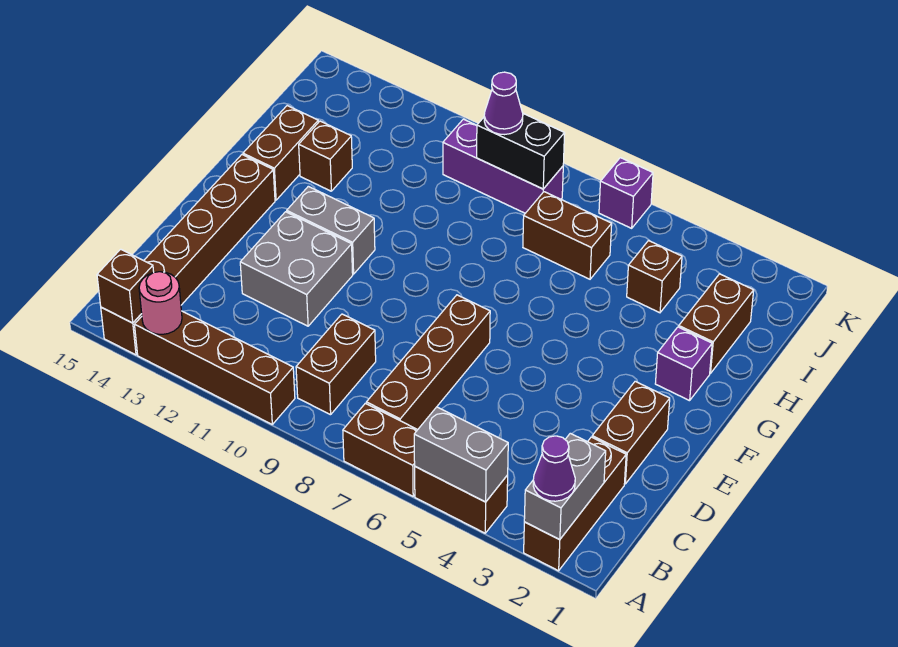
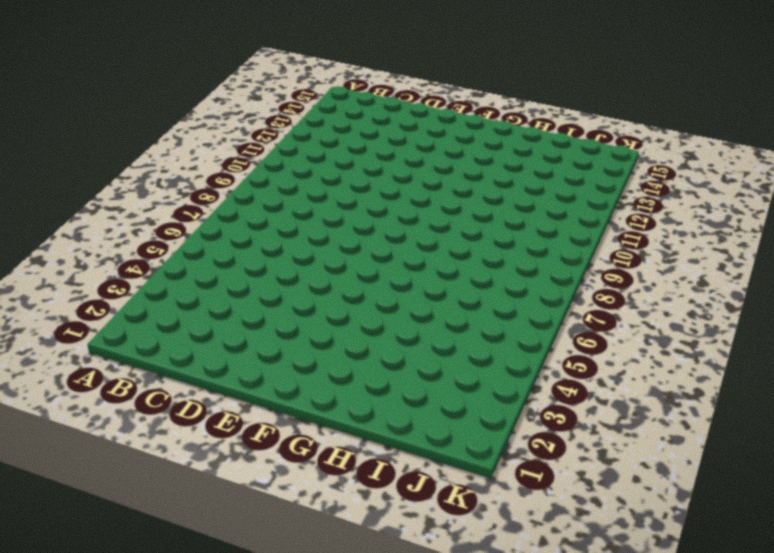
none -> brown brick A2:C2 level 1
none -> brown brick A4:A5 level 1
none -> brown brick A6:A7 level 1

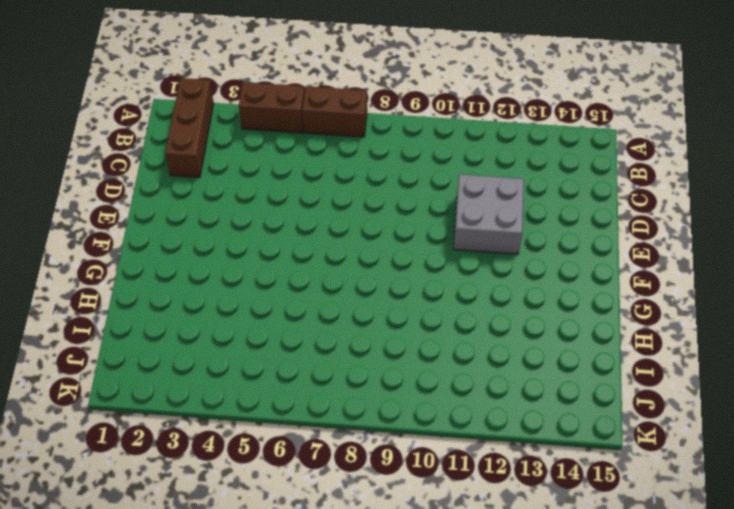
none -> brown brick A10:A13 level 1
none -> brown brick A14:F14 level 1
none -> brown brick B7:E7 level 1

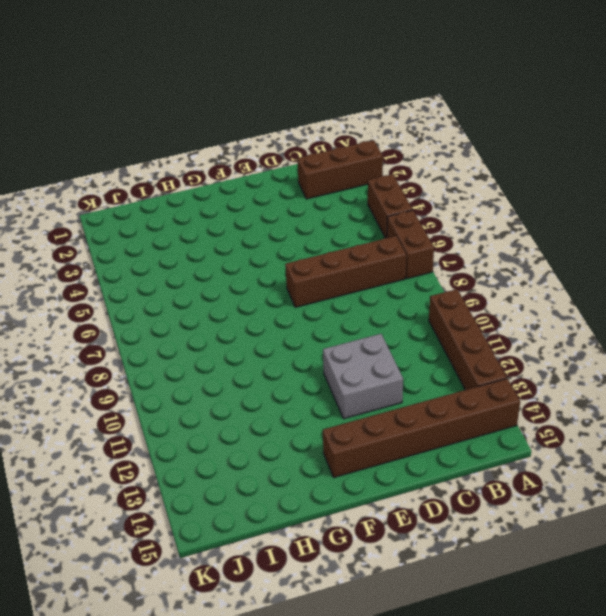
none -> brown brick B9:C9 level 1
none -> brown brick D2:E2 level 1
none -> grey brick F11:F12 level 1

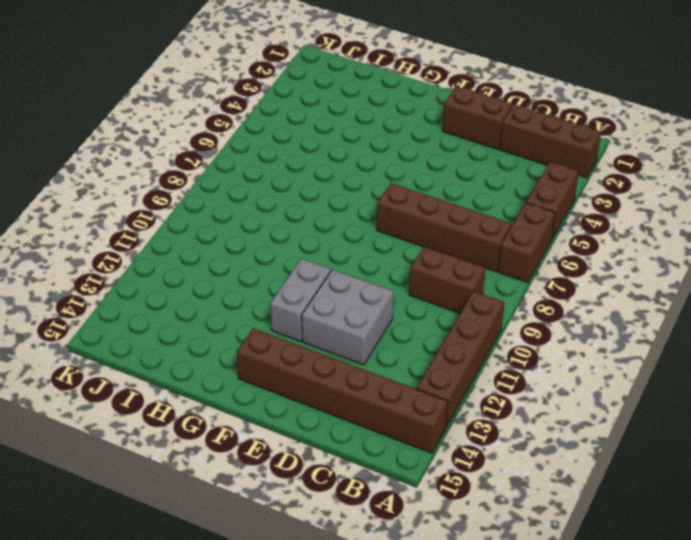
none -> purple brick G2 level 1
none -> brown brick G14:H14 level 1
none -> brown brick H2:I2 level 1

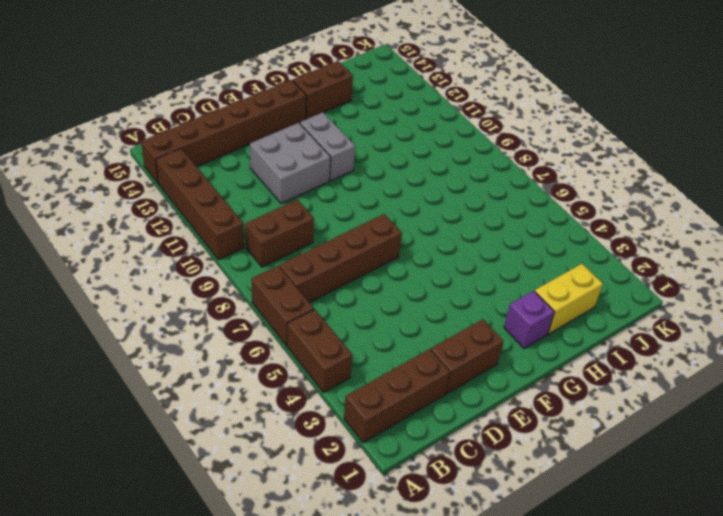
yellow brick H2:I2 level 1 -> brown brick H2:I2 level 1
none -> brown brick H13 level 1
none -> brown brick I4 level 1
none -> brown brick I6:I7 level 1

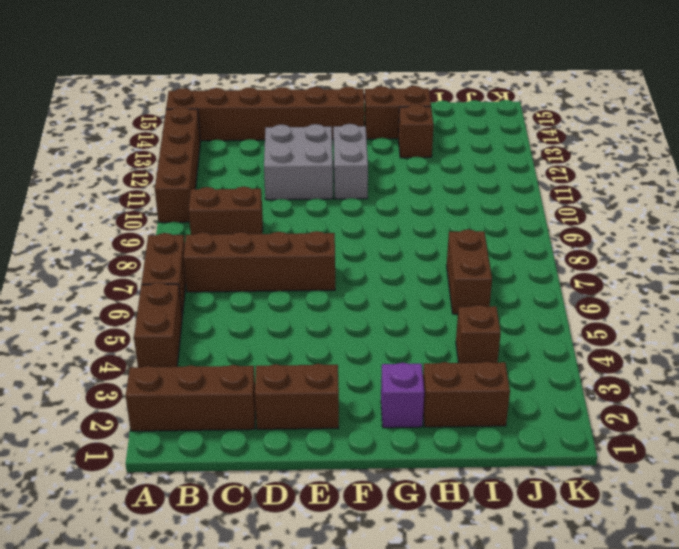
none -> purple brick J8:J10 level 1
none -> purple brick K6 level 1
none -> grey brick A2:B2 level 2

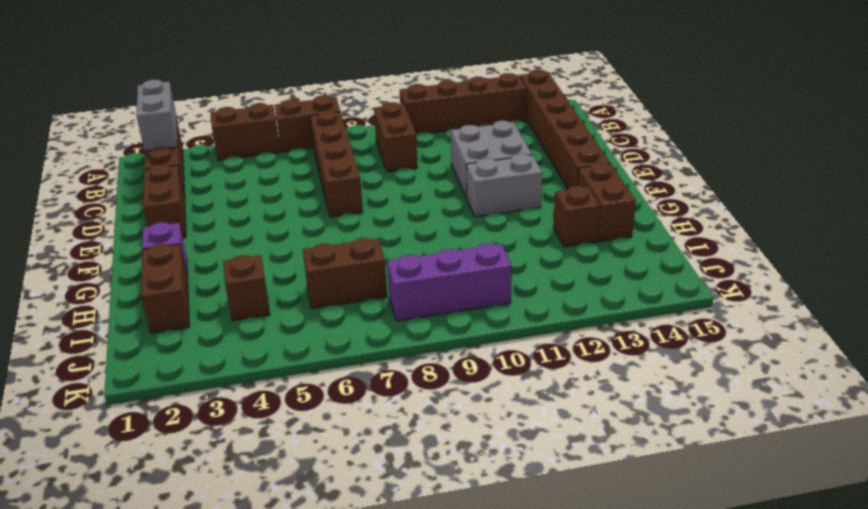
none -> purple brick K6 level 1
none -> grey brick A4:A5 level 2
none -> pink round brick A13 level 2

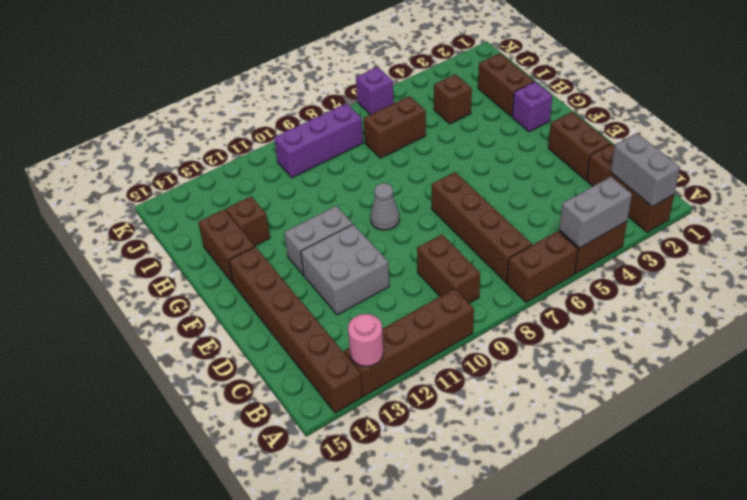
grey cone F9 level 1 -> none
none -> brown brick A14 level 2
none -> black brick J8:J9 level 2
none -> purple cone A2 level 3

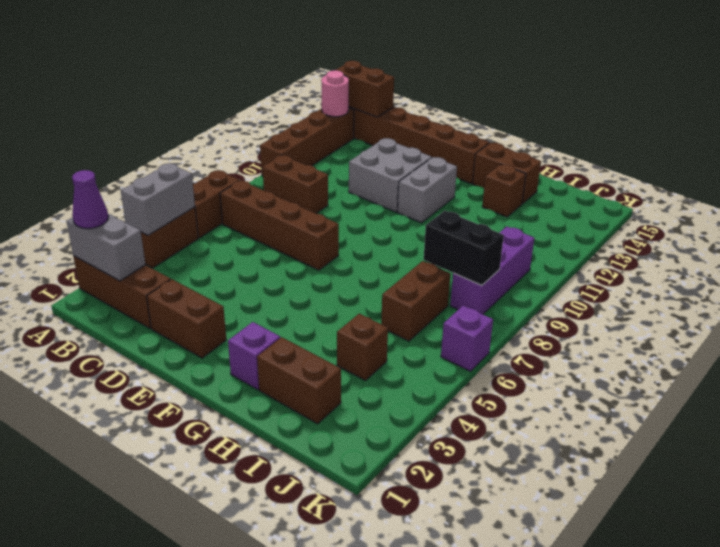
brown brick A14:B14 level 2 -> brown brick A14 level 2
black brick I8:J8 level 2 -> black brick J8:J9 level 2
none -> purple cone J9 level 3

